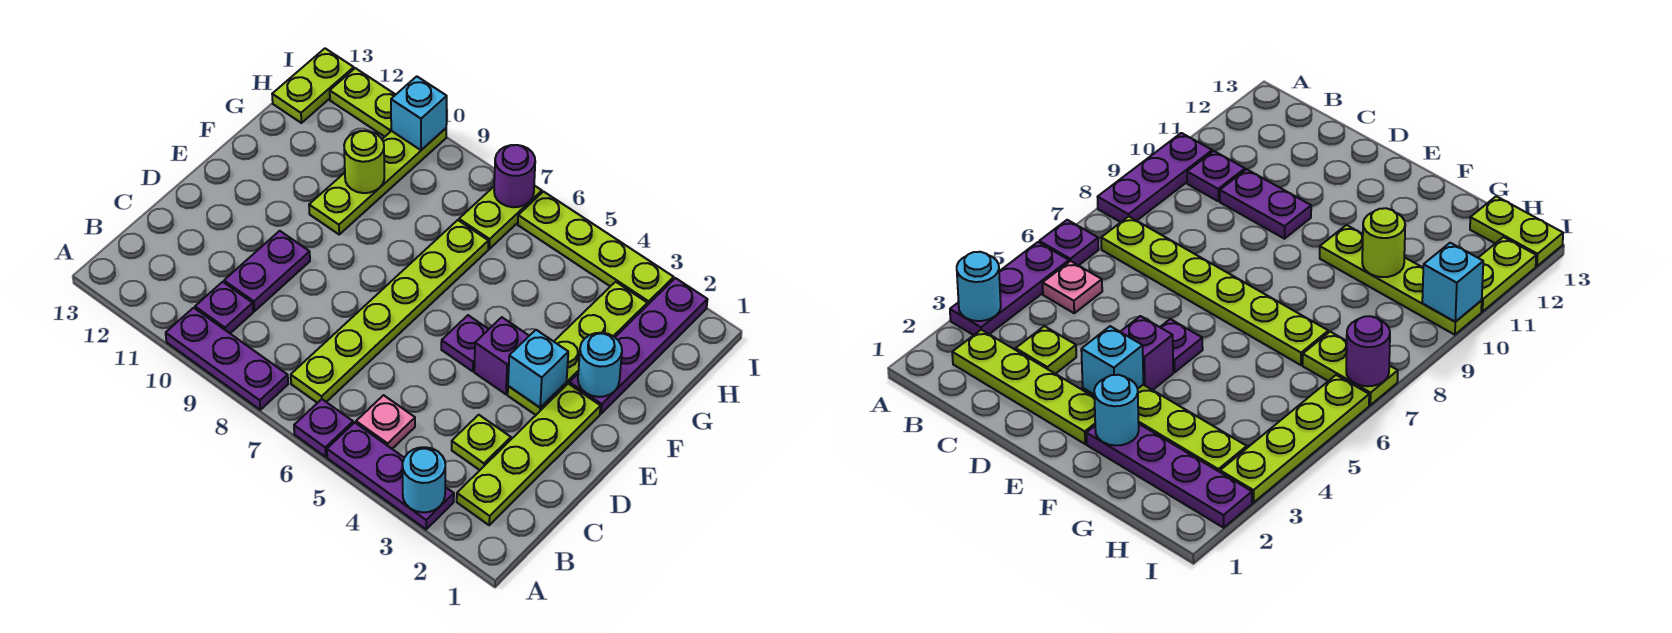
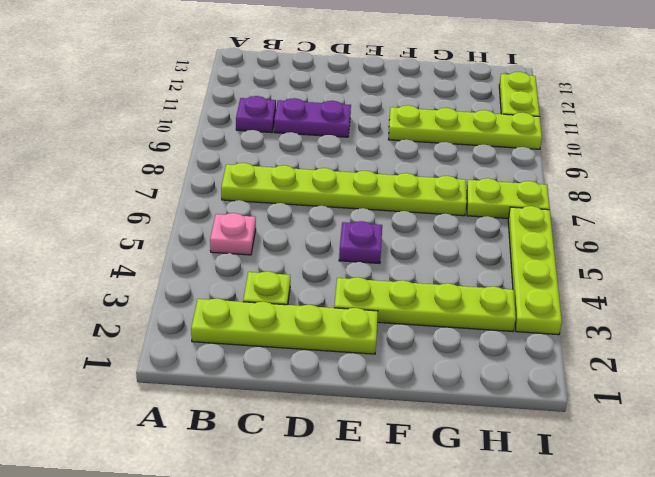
none -> purple plate A3:A5 level 1
none -> purple plate A6 level 1
none -> purple plate A8:A10 level 1

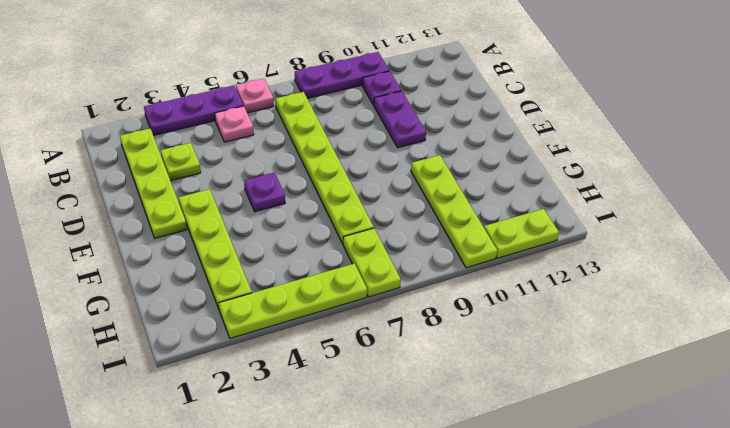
pink plate A6 level 1 -> purple plate A6 level 1
none -> purple brick E4 level 1
none -> purple plate F2:I2 level 1
none -> lime plate H13:I13 level 1

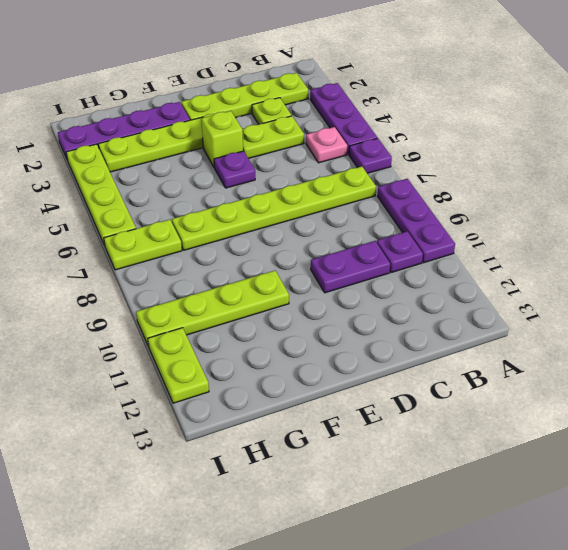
lime plate C4:D4 level 1 -> lime plate H13:I13 level 1
lime brick E4 level 1 -> purple brick E4 level 1
none -> cyan round brick A3 level 2
none -> cyan brick E3 level 2
none -> cyan round brick F2 level 2

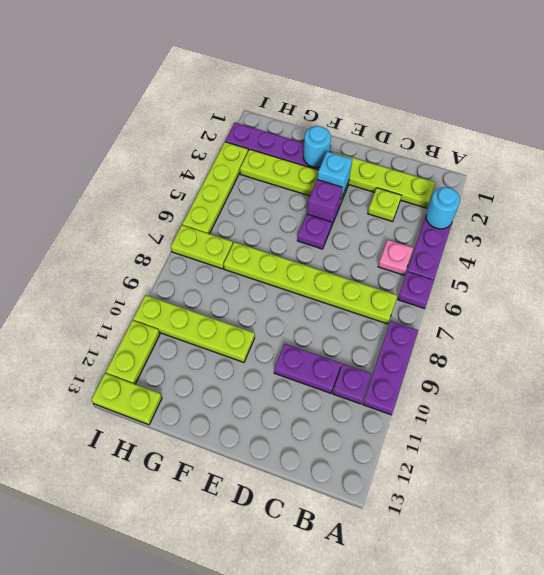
none -> lime round brick G10 level 2
none -> purple round brick I7 level 2
none -> cyan brick I10 level 2

